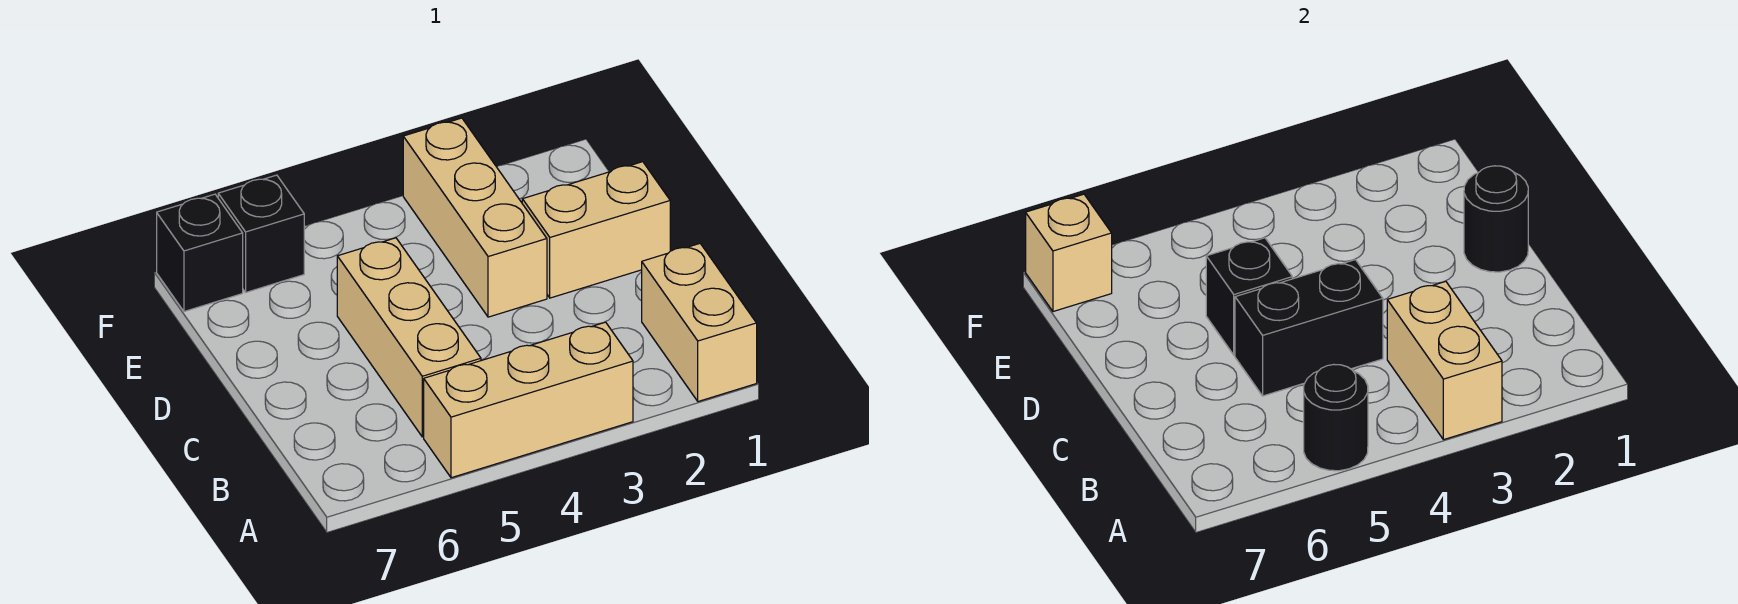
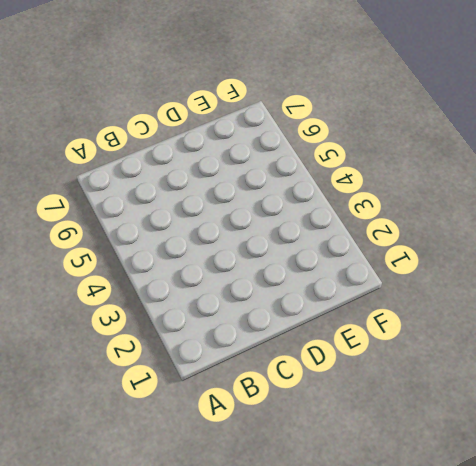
none -> tan brick A1:B1 level 1
none -> tan brick A3:A5 level 1
none -> tan brick B5:D5 level 1

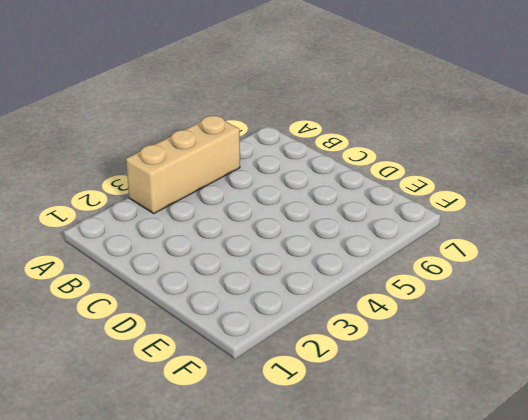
none -> tan brick A1:B1 level 1
none -> tan brick B5:D5 level 1
none -> tan brick D1:D2 level 1

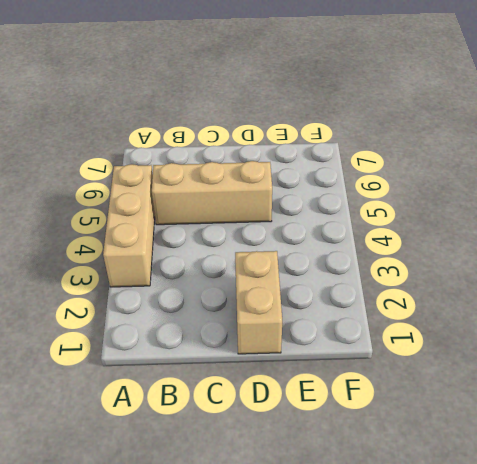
none -> tan brick A1:B1 level 1
none -> tan brick D3:F3 level 1
none -> black brick F6 level 1

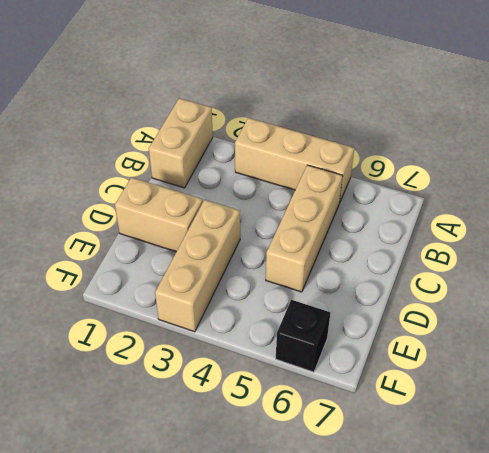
none -> black brick F7 level 1
none -> tan brick A3:B3 level 2
none -> black round brick A5 level 2

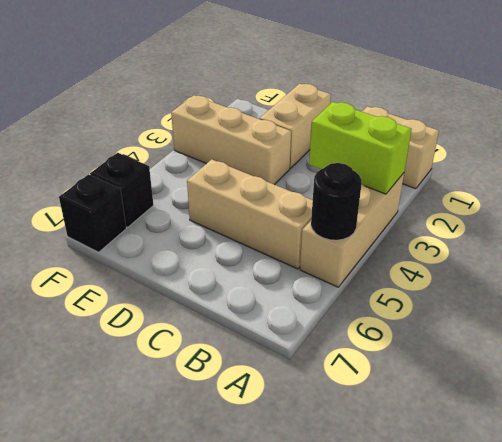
lime brick A3:B3 level 2 -> tan brick A3:B3 level 2
none -> black brick C4:C5 level 2
none -> black round brick D1 level 2
none -> black brick D5 level 2

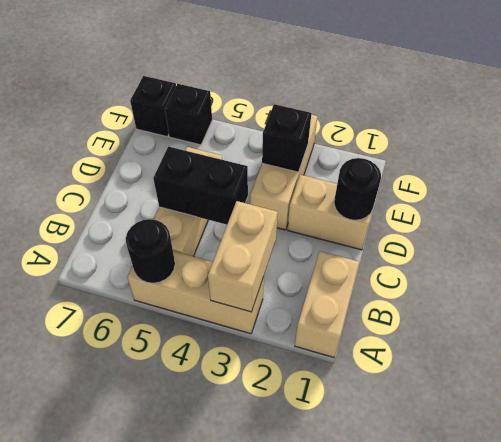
black brick E3 level 2 -> black brick D5 level 2
none -> tan brick F7 level 2

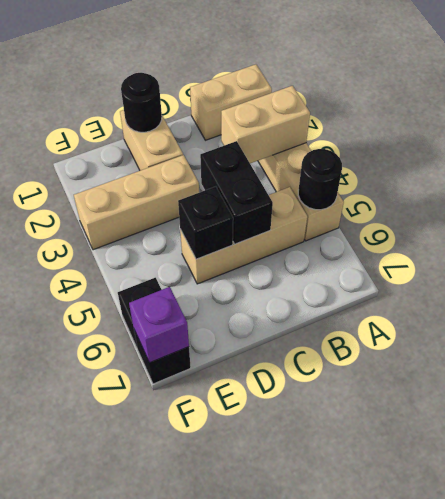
purple brick F7 level 2 -> tan brick F7 level 2

